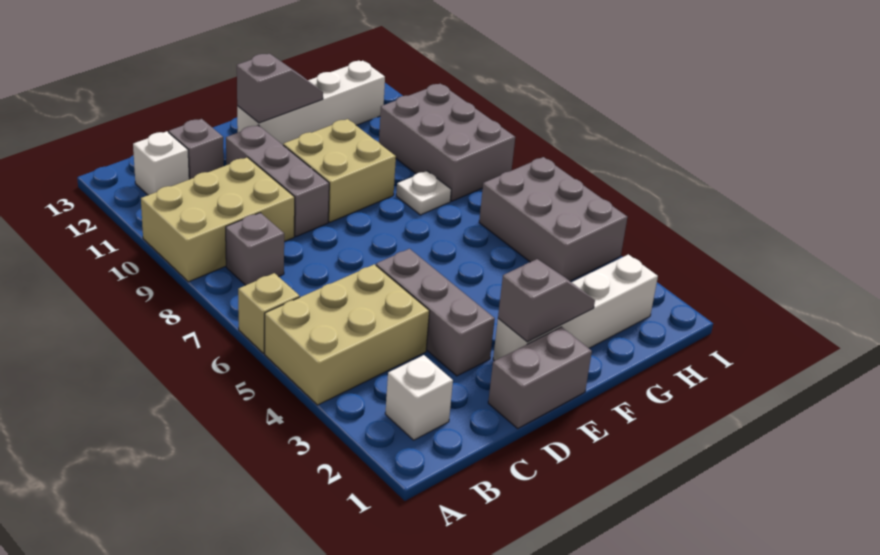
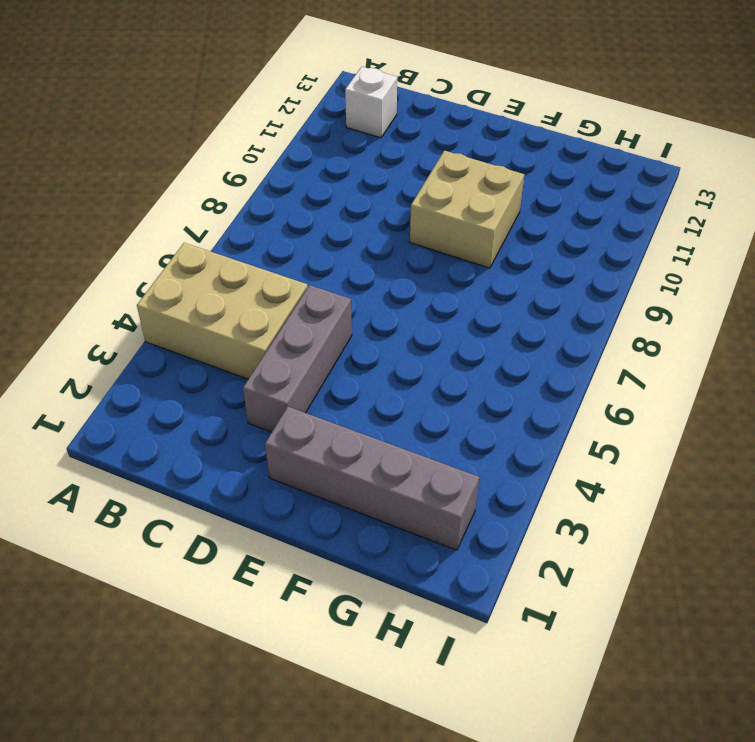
grey brick E2:H2 level 1 -> white brick E2:H2 level 1
none -> tan brick A6 level 1
none -> tan brick A9:C10 level 1
none -> white brick B2 level 1

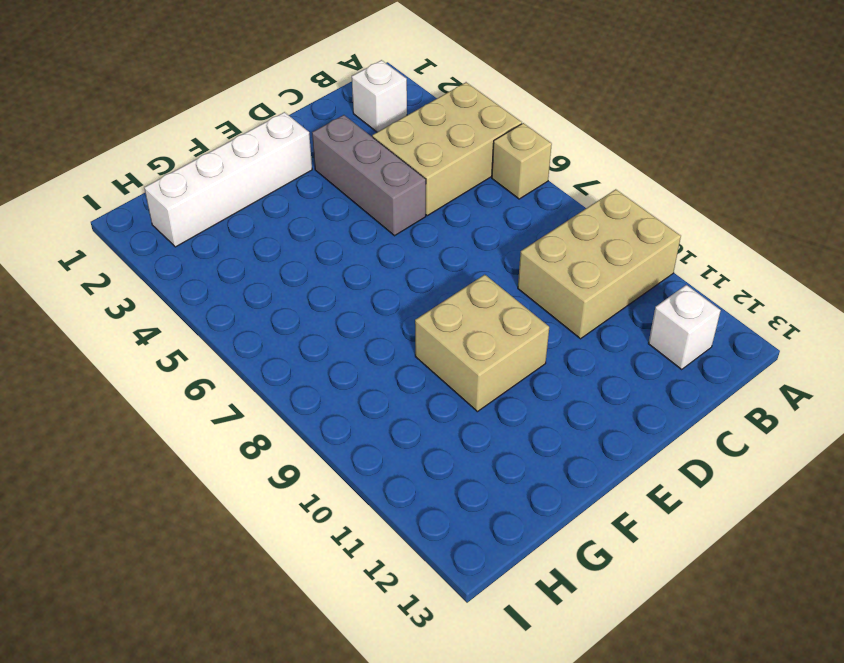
none -> grey brick B8 level 1
none -> grey brick C12 level 1
none -> grey brick D1:E1 level 1

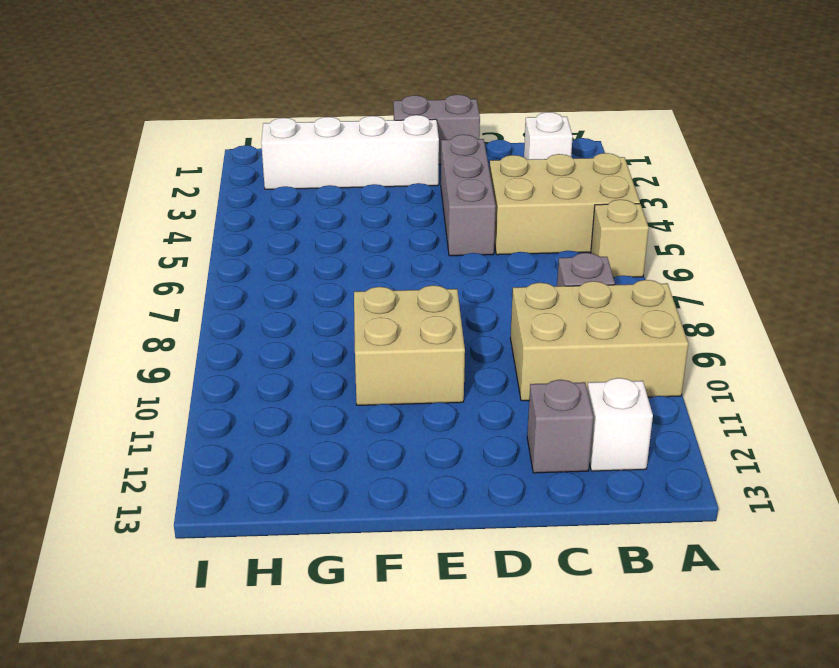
none -> grey brick D9:D11 level 1
none -> white brick E12:H12 level 1
none -> white plate G8 level 1

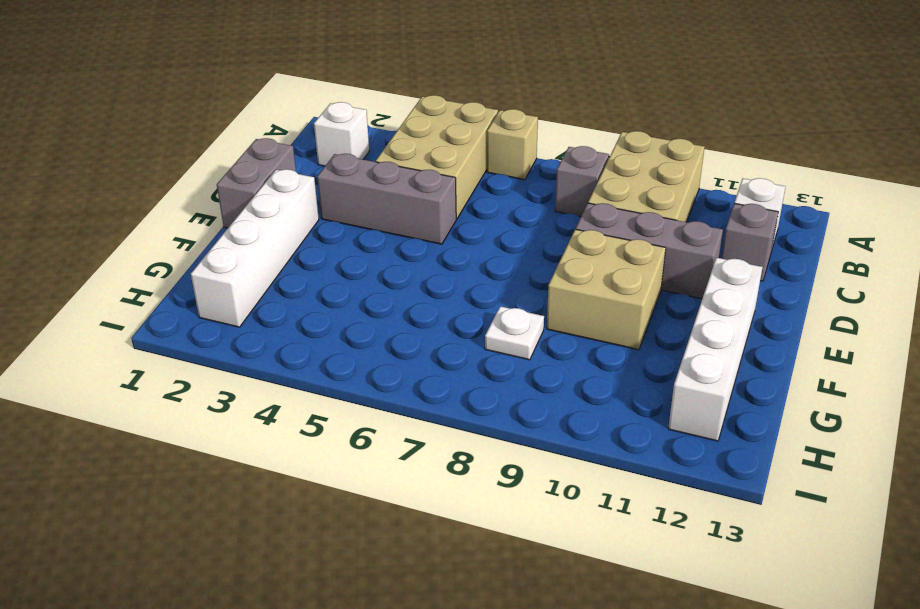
none -> grey brick H4:I6 level 1
none -> grey brick H8:I10 level 1
none -> grey slope E2:F2 level 2 top E

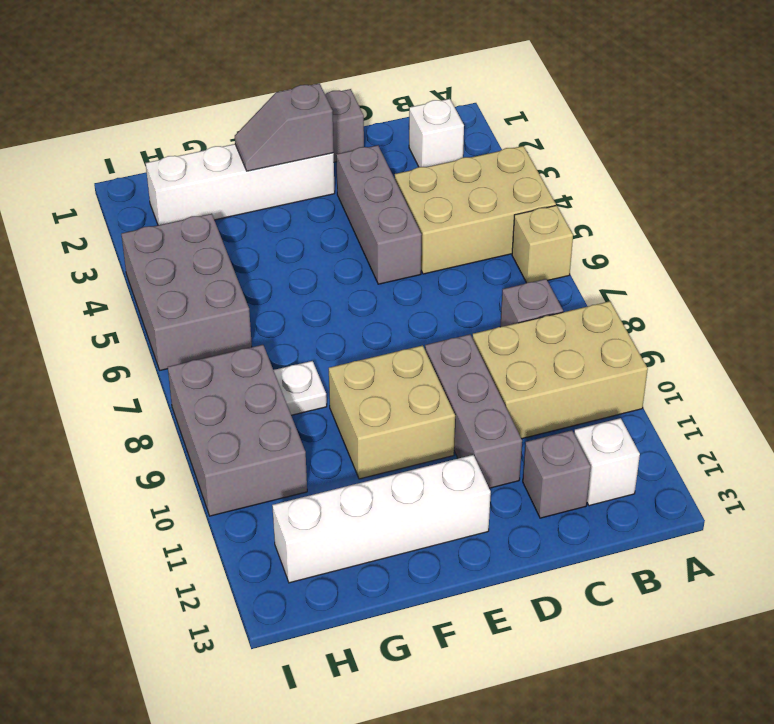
none -> grey slope E12:F12 level 2 top E

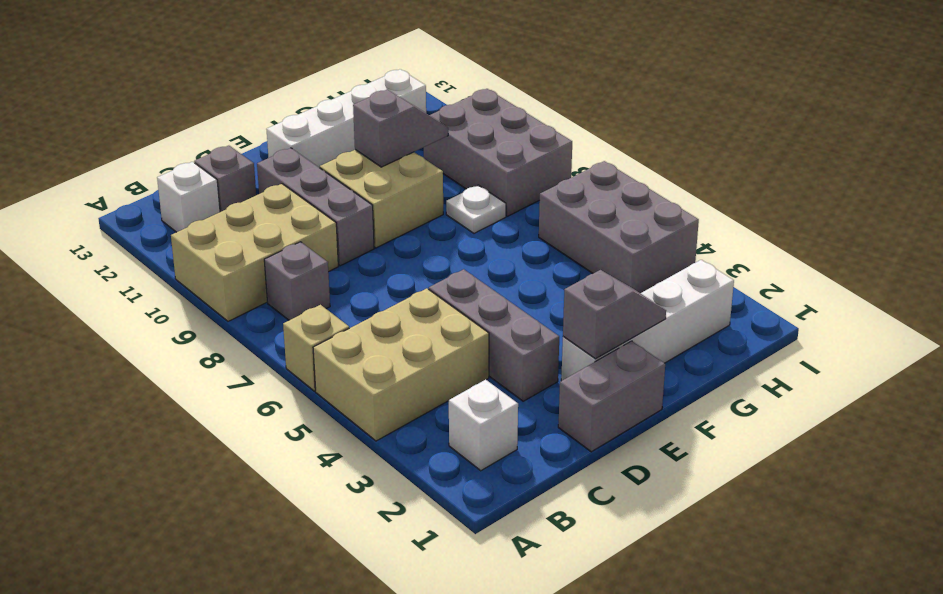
grey slope F10:G10 level 2 top F -> grey slope E12:F12 level 2 top E

